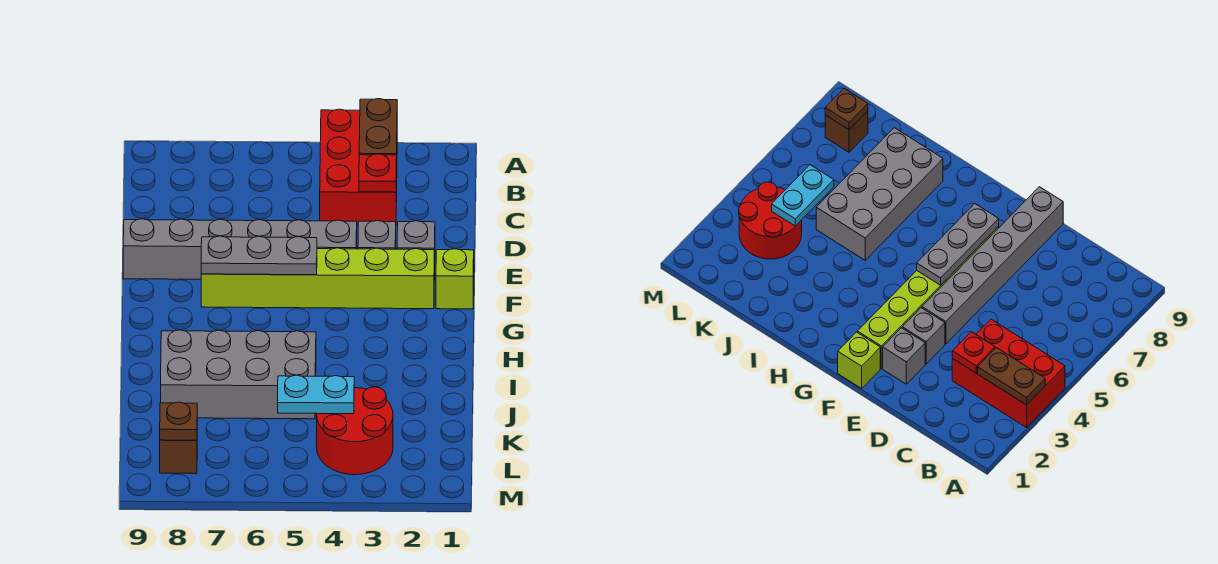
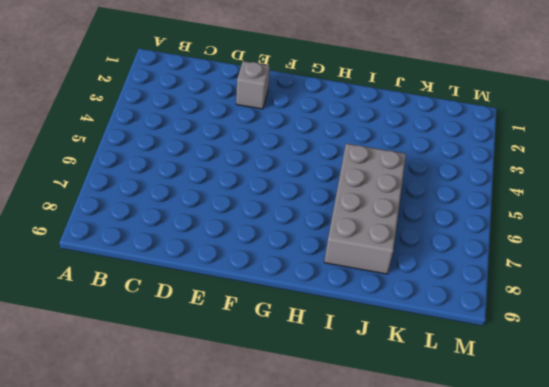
none -> red brick A3:C4 level 1
none -> grey brick E3 level 1
none -> grey brick E4:E9 level 1

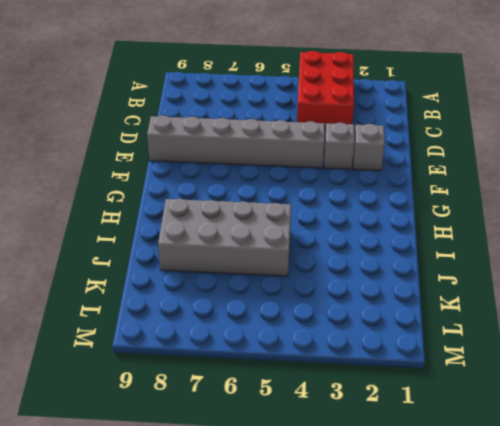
none -> lime brick F1 level 1
none -> lime brick F2:F7 level 1
none -> red round brick K3:L4 level 1

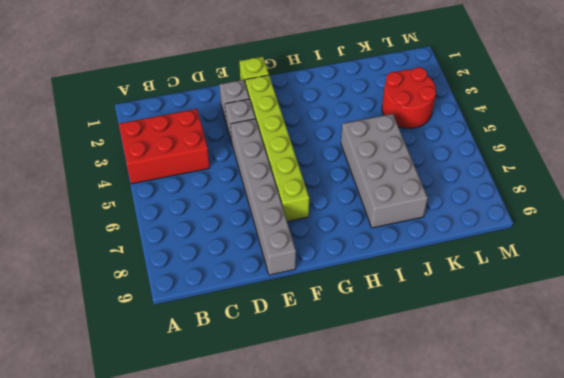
none -> brown brick L8 level 1
none -> brown plate A3:B3 level 2
none -> red plate C3 level 2

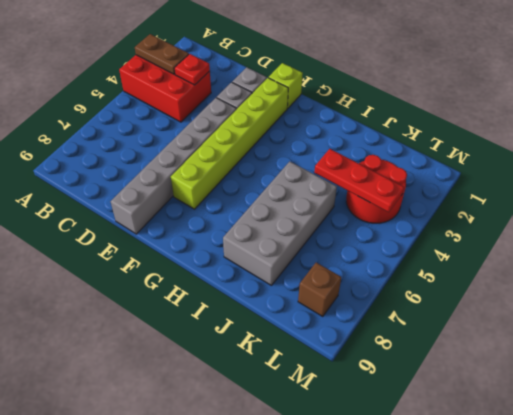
red plate J4:L4 level 2 -> cyan plate K4:K5 level 2
none -> grey plate F5:F7 level 2
none -> brown plate L8 level 2

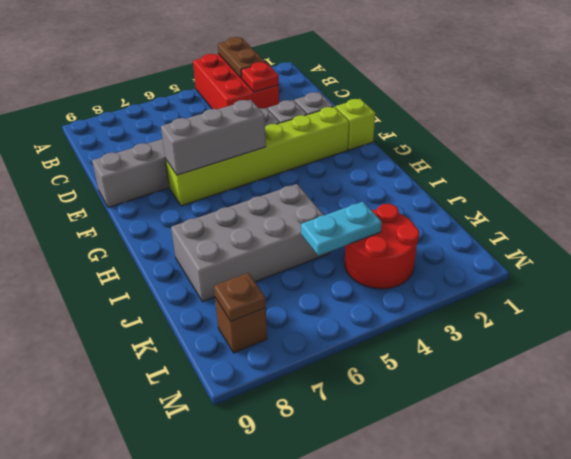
grey brick F5:F7 level 2 -> grey plate F5:F7 level 2

